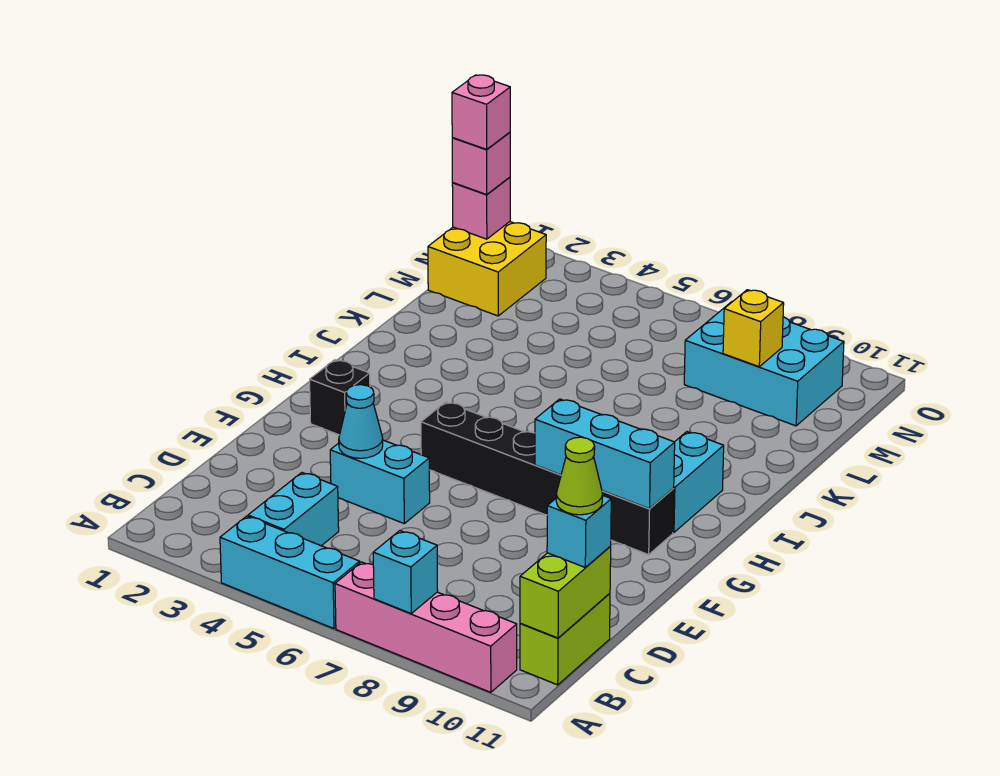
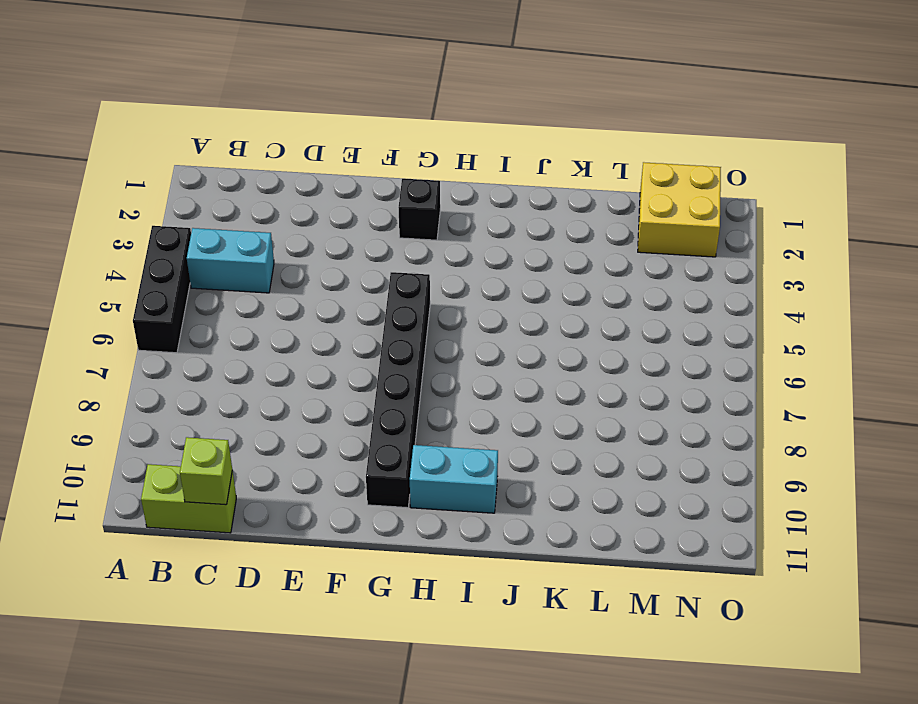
black brick A4:A6 level 1 -> cyan brick A4:A6 level 1
lime brick C11 level 2 -> lime brick B11:C11 level 2
none -> pink brick A7:A10 level 1
none -> cyan brick E4:E5 level 1
none -> cyan brick M8:N10 level 1

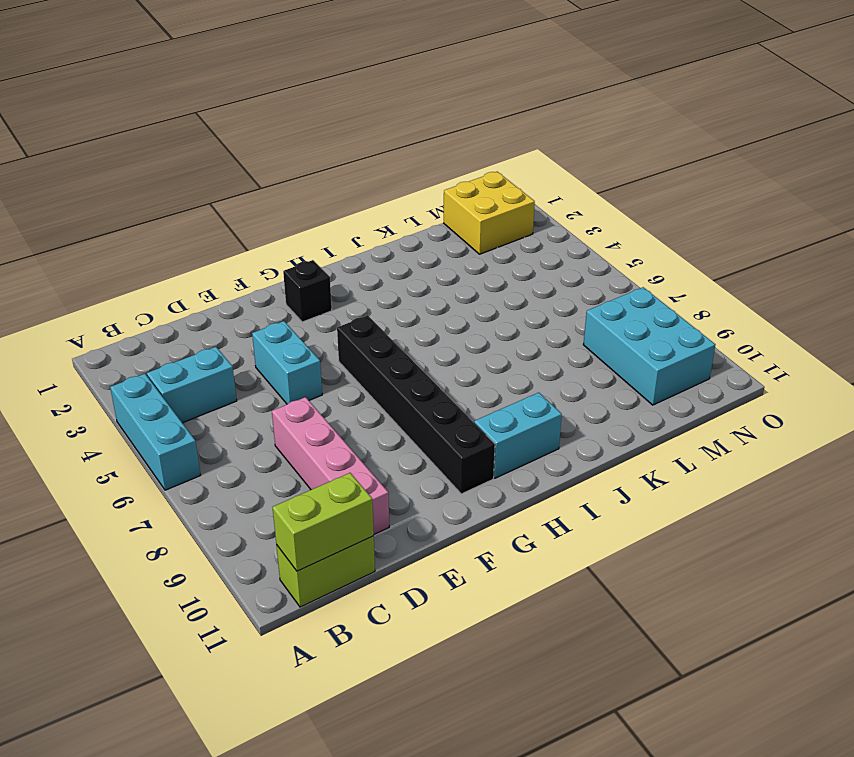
pink brick D7:D10 level 1 -> pink brick A7:A10 level 1
none -> cyan brick A8 level 2
none -> cyan cone E4 level 2
none -> cyan brick G8:G10 level 2

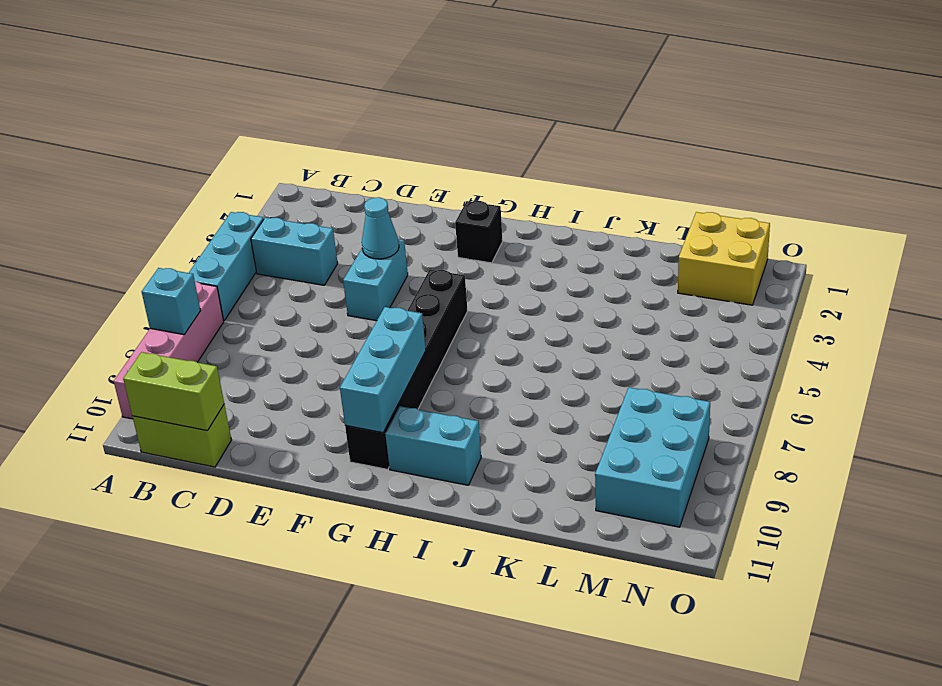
none -> yellow brick M9 level 2
none -> pink brick N1 level 2
none -> cyan brick C11 level 3

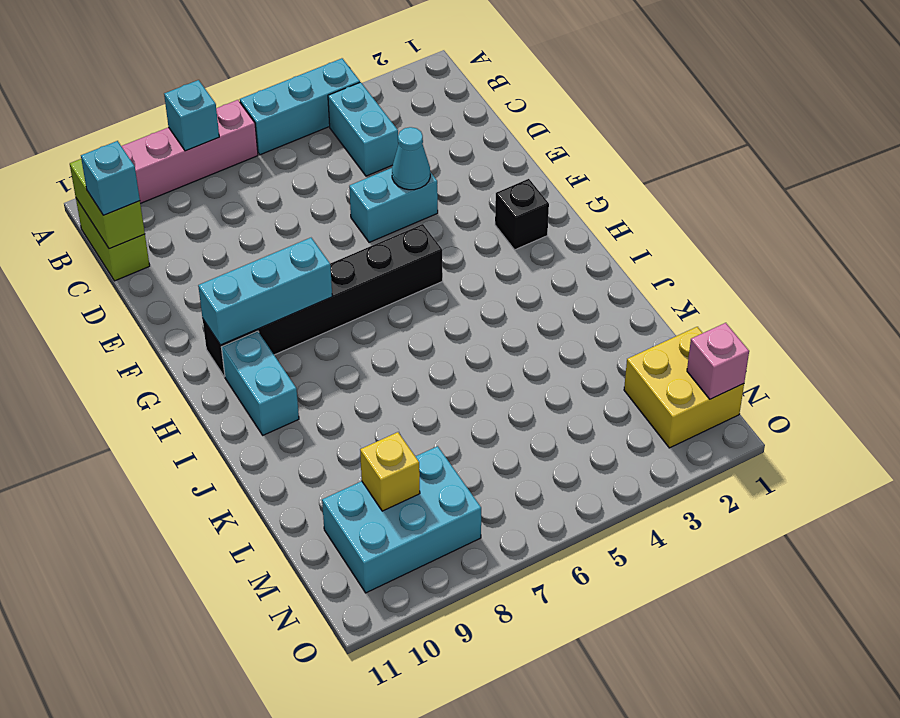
none -> pink brick N1 level 3
none -> lime cone C11 level 4
none -> pink brick N1 level 4

